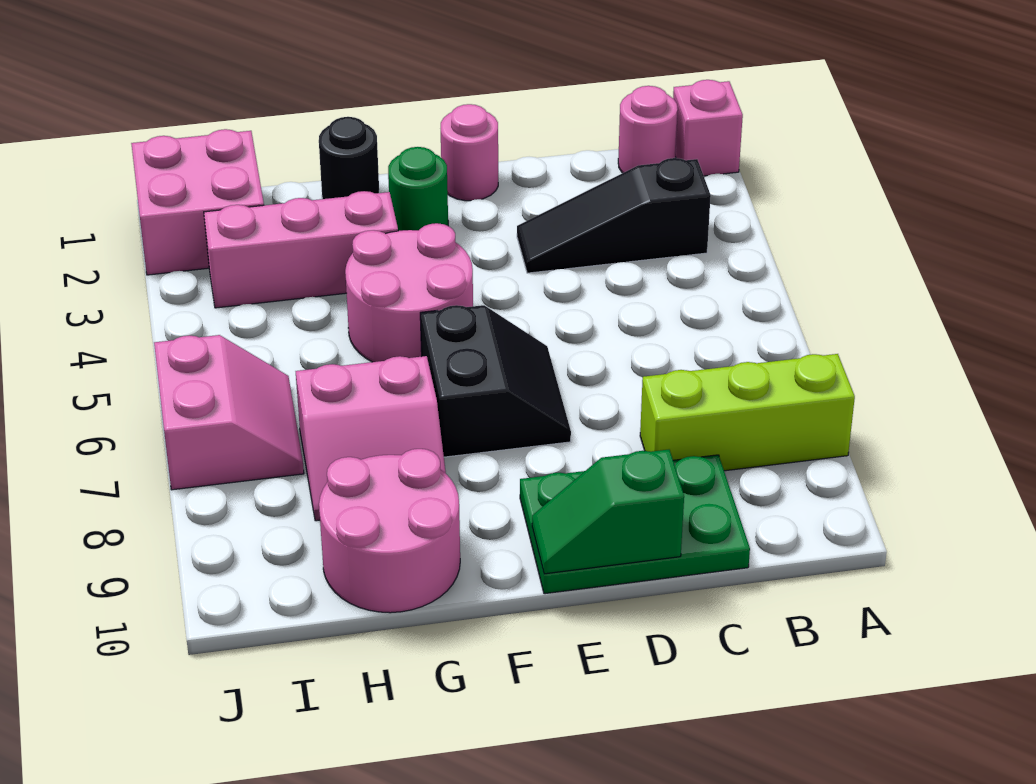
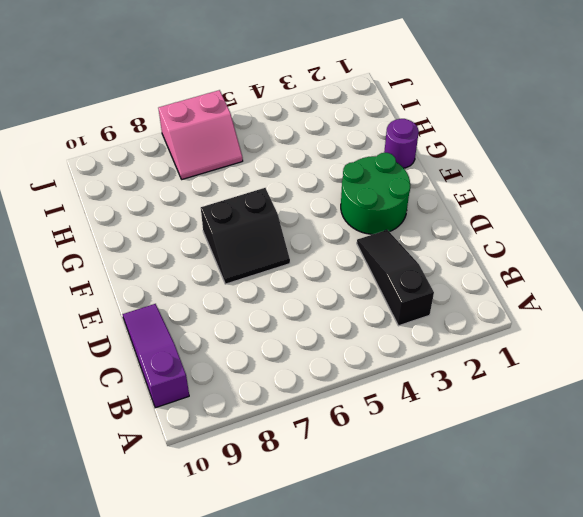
purple slope B10:D10 level 1 top B -> green plate C9:E10 level 1
green round brick E2:F3 level 1 -> green round brick F2 level 1
purple round brick G1 level 1 -> black round brick G1 level 1
none -> pink brick A1 level 1
none -> lime brick A8:C8 level 1
none -> pink round brick B1 level 1

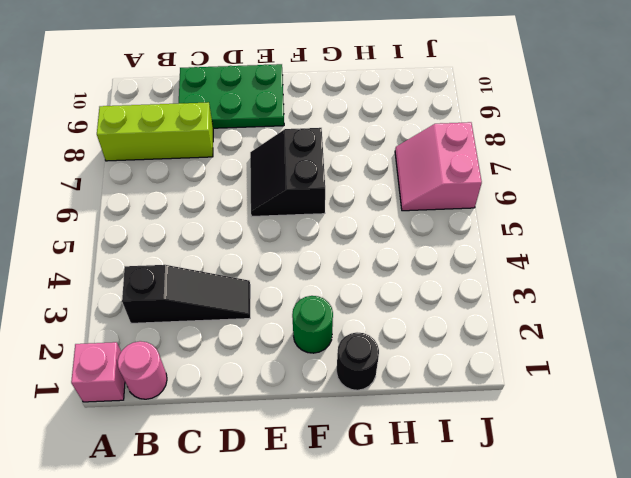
none -> pink round brick E1 level 1
none -> pink round brick F4:G5 level 1
none -> pink brick G3:I3 level 1

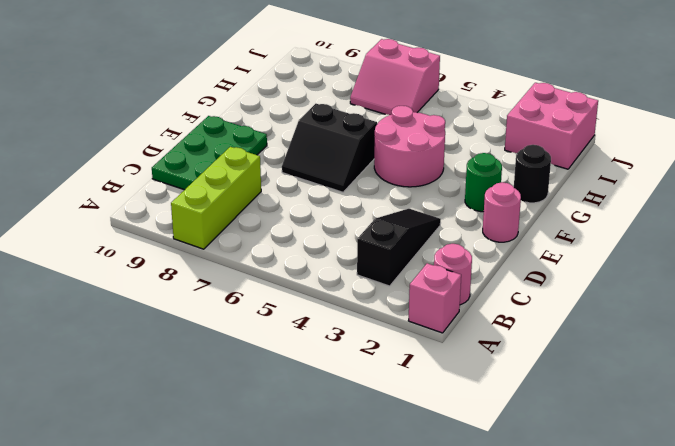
none -> pink brick G3:I3 level 1
none -> pink slope G7:H8 level 1 top 7
none -> pink round brick G9:H10 level 1

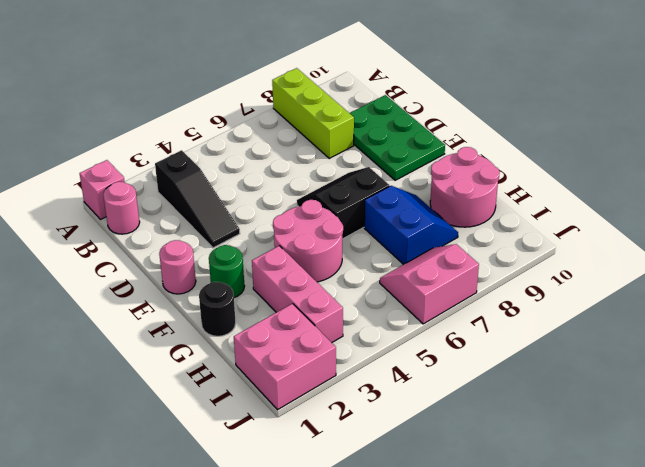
blue slope G7:H8 level 1 top 7 -> pink slope G7:H8 level 1 top 7
none -> green slope D10:E10 level 2 top D

